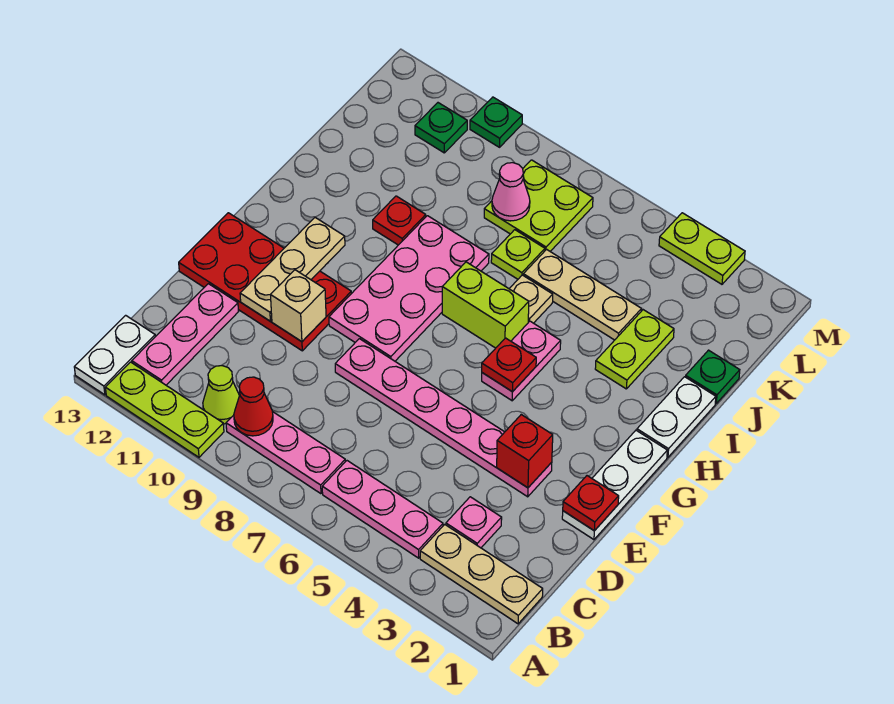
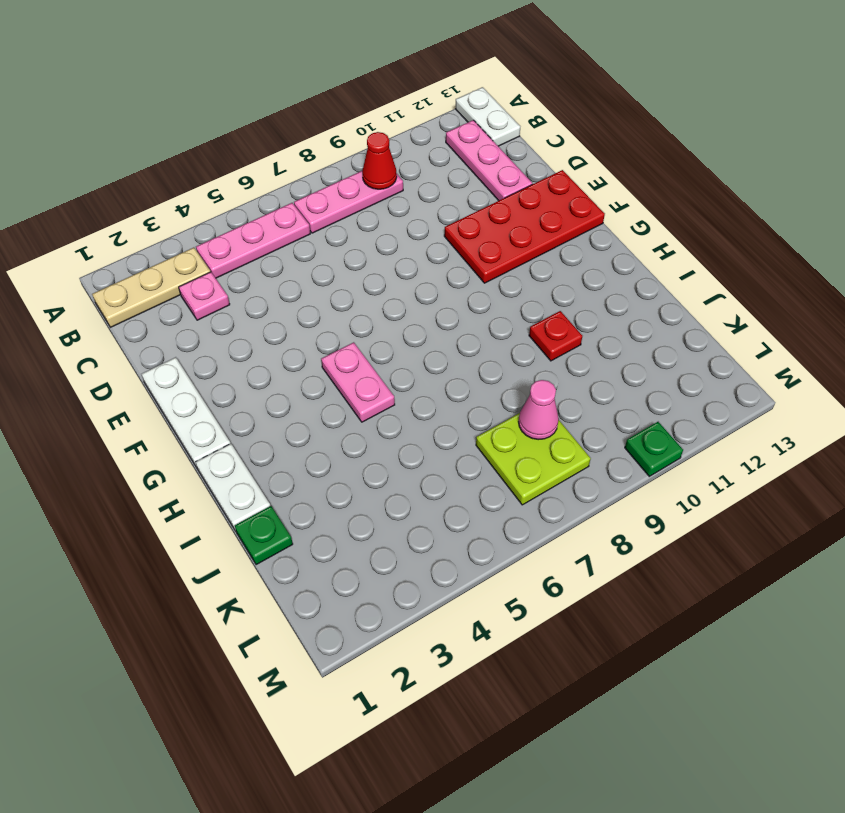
none -> lime plate A10:A12 level 1
none -> lime cone B10 level 1
none -> pink plate E3:E8 level 1
none -> pink plate F8:I9 level 1

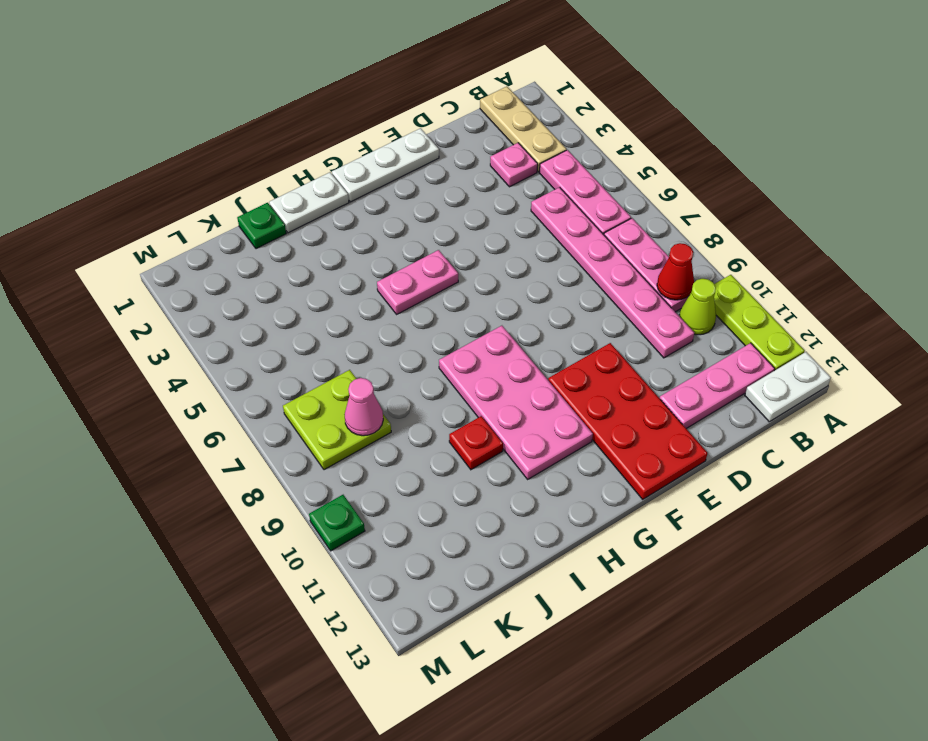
pink plate C5:C10 level 1 -> pink plate E3:E8 level 1
pink plate G8:H11 level 1 -> pink plate F8:I9 level 1
none -> lime brick H6:H7 level 1
none -> lime plate I3:J3 level 1
none -> tan plate I6 level 1
none -> tan plate J4:J6 level 1

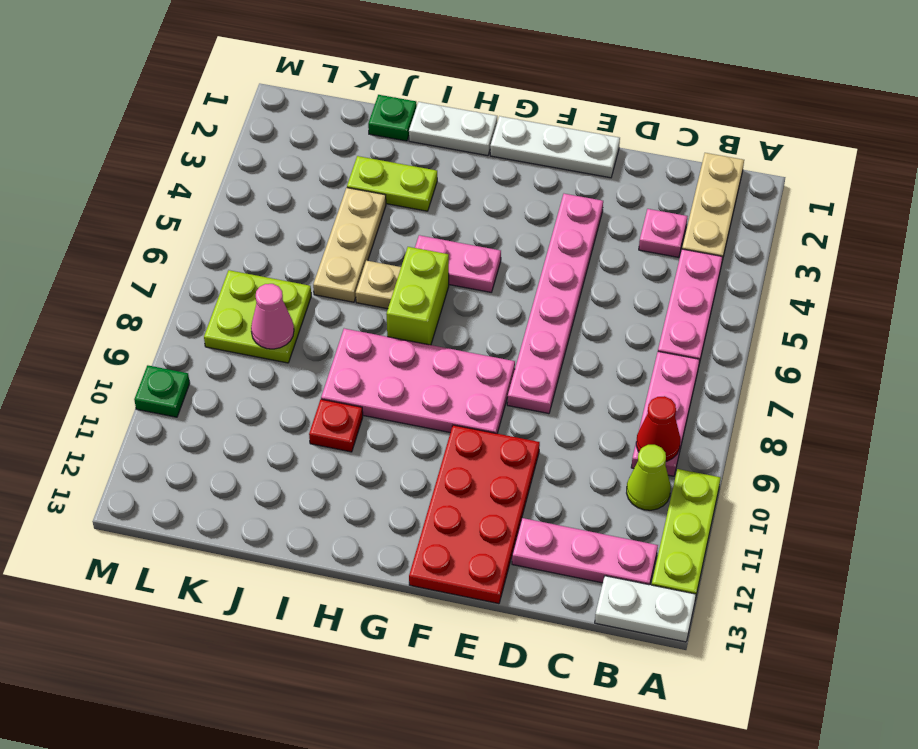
none -> lime plate J7 level 1
none -> green plate L11 level 1
none -> lime plate M3:M4 level 1
none -> red plate E1 level 2

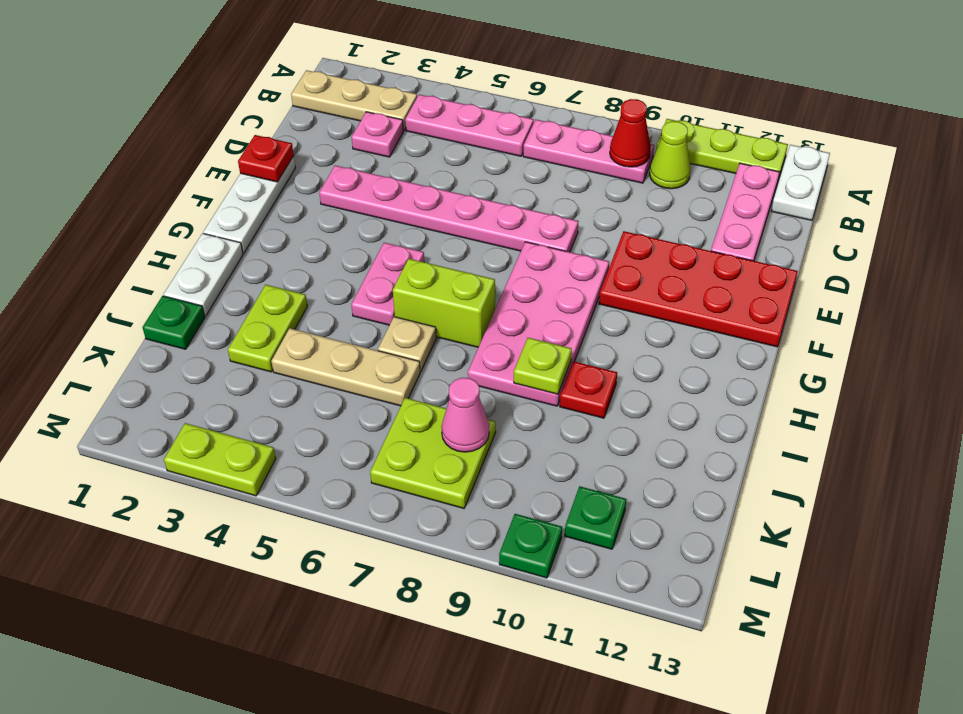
lime plate I9 level 2 -> lime plate J7 level 1
none -> red brick E3 level 2
none -> tan brick E10 level 2
none -> tan plate E11:G11 level 2
none -> red plate G5 level 2

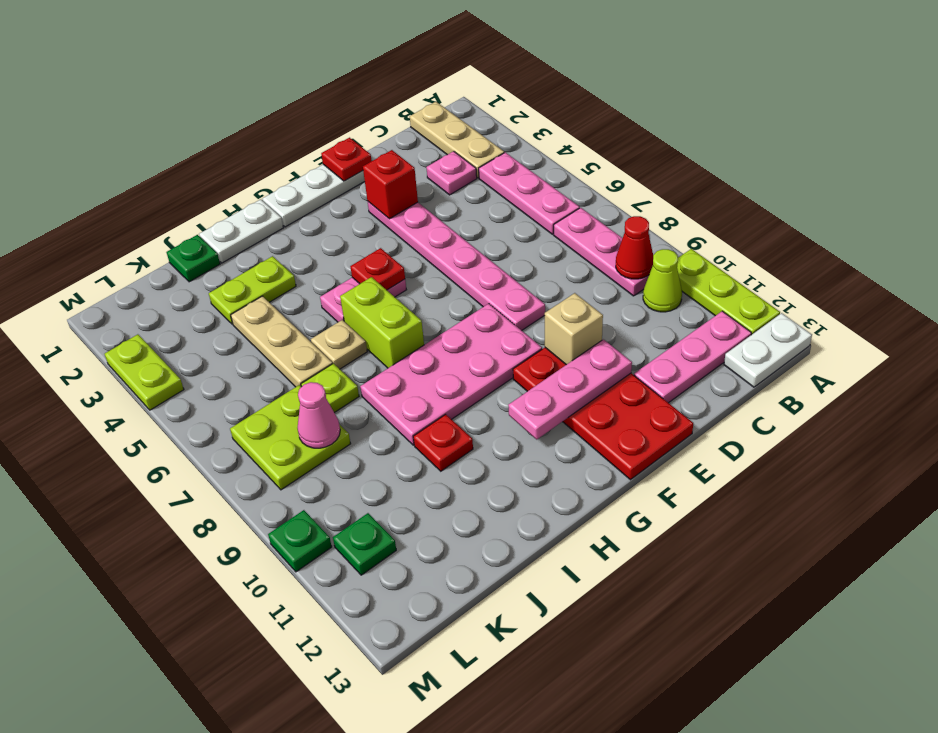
pink plate E11:G11 level 2 -> tan plate E11:G11 level 2

